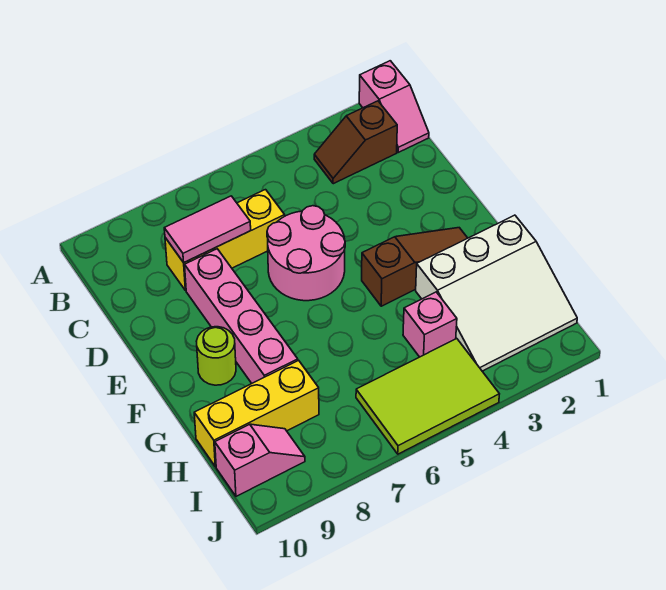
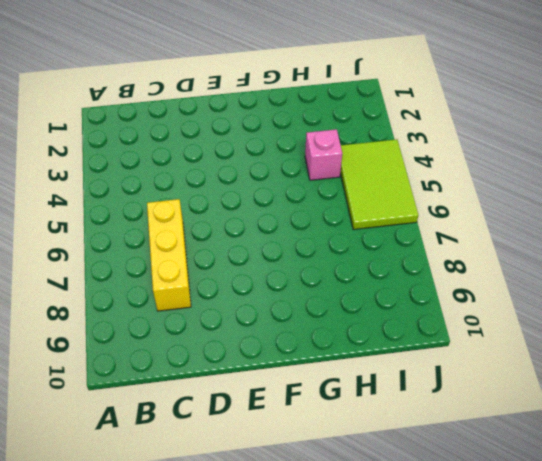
none -> pink slope A1:B1 level 1 top A
none -> brown slope B2:B3 level 1 top 2
none -> pink round brick D5:E6 level 1

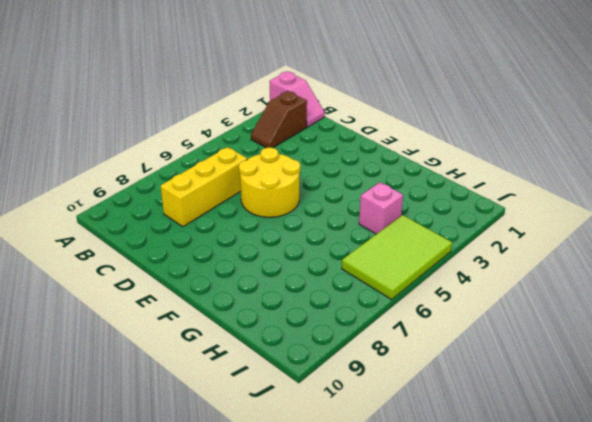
yellow round brick D5:E6 level 1 -> pink round brick D5:E6 level 1
none -> pink brick D8:G8 level 1
none -> brown slope F2:F4 level 1 top 4
none -> lime round brick F9 level 1

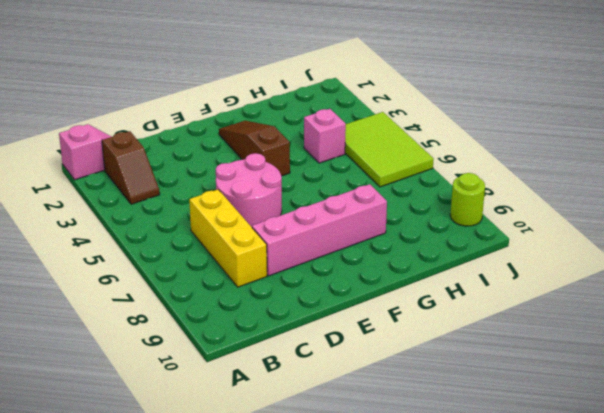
lime round brick J9 level 1 -> lime round brick F9 level 1
none -> white slope G1:I3 level 1 top G
none -> yellow brick H8:H10 level 1
none -> pink slope I9:I10 level 1 top 10

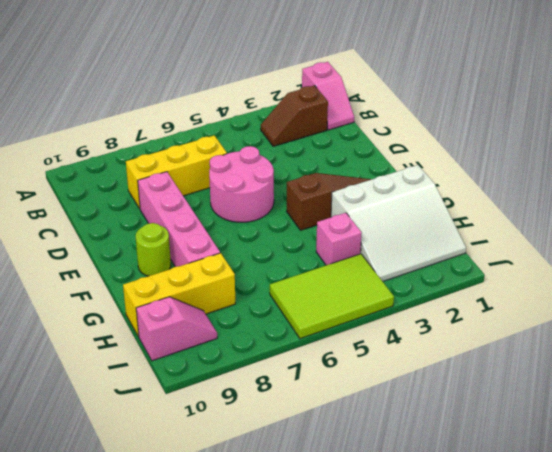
none -> pink tile C7:C8 level 2

